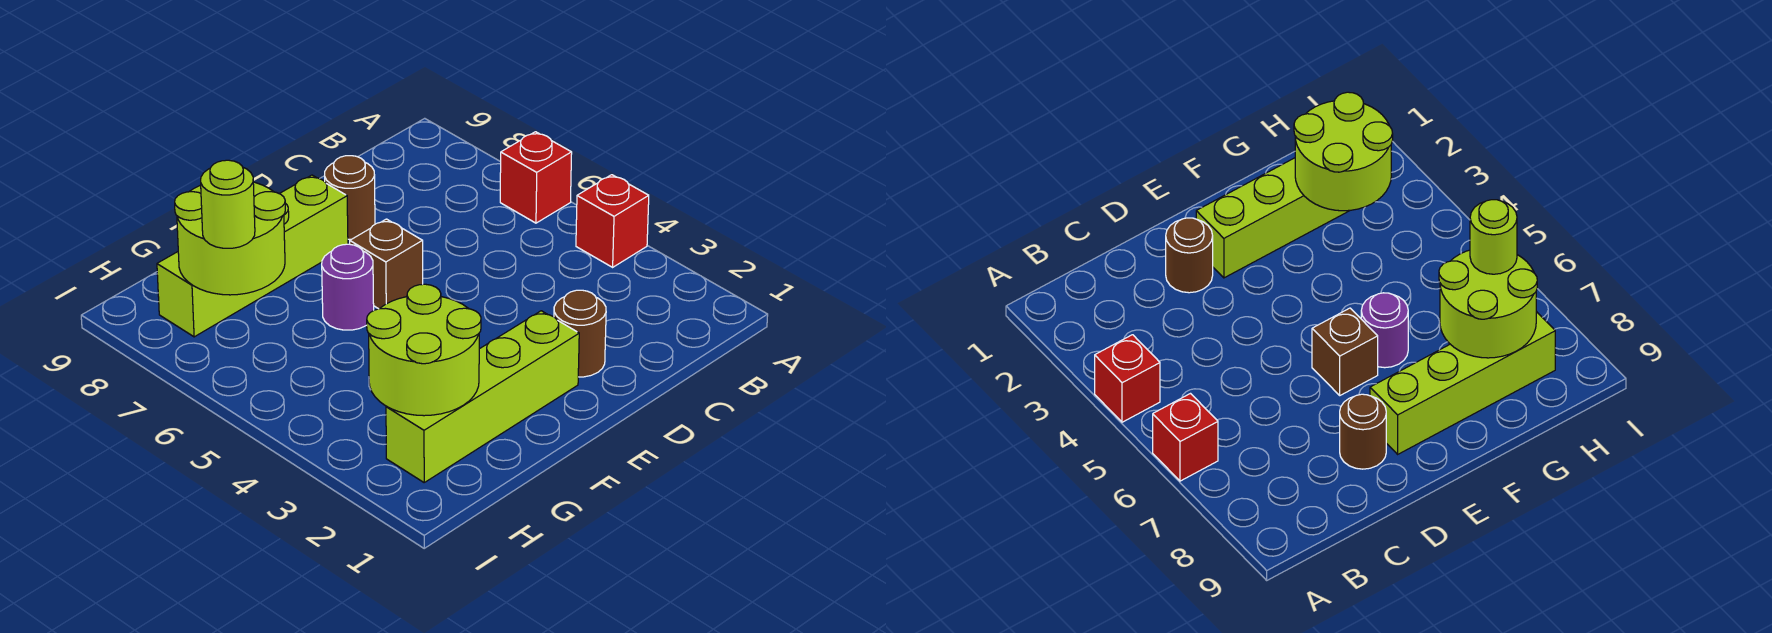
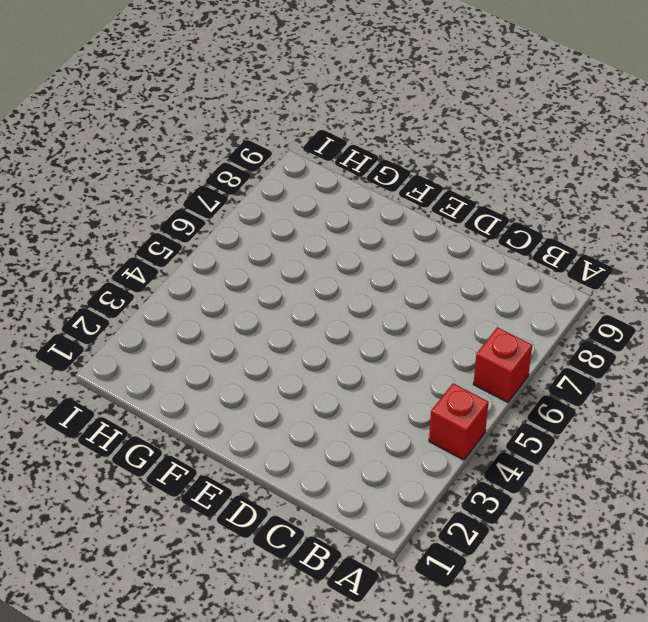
none -> brown round brick D2 level 1
none -> brown round brick D8 level 1

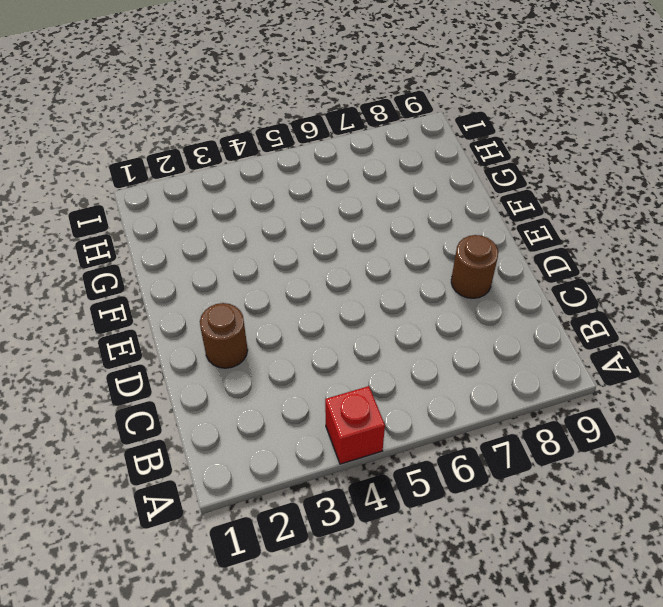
none -> red brick A6 level 1
none -> lime brick E2:H2 level 1

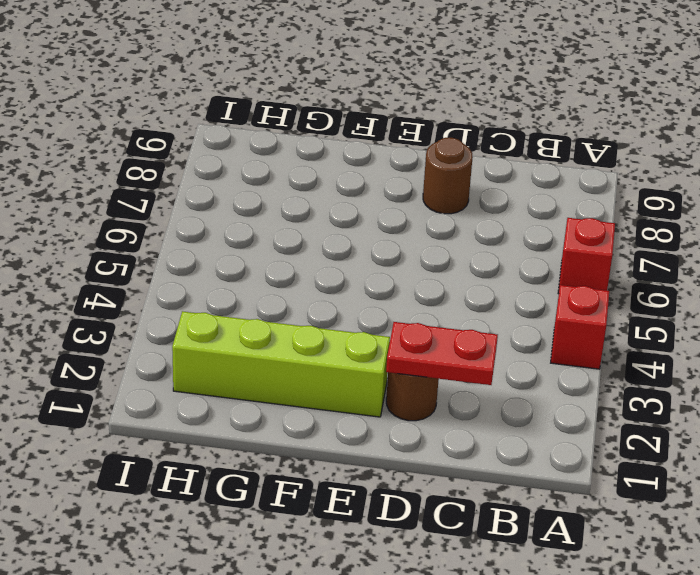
red plate C2:D2 level 2 -> none
none -> brown brick E6 level 1
none -> lime brick E8:H8 level 1

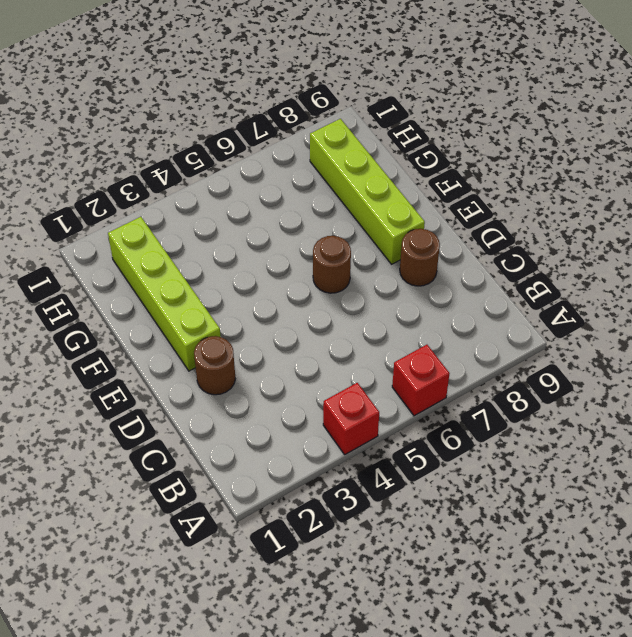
brown round brick E6 level 1 -> brown brick E6 level 1
none -> purple round brick F6 level 1
none -> lime round brick G2:H3 level 2

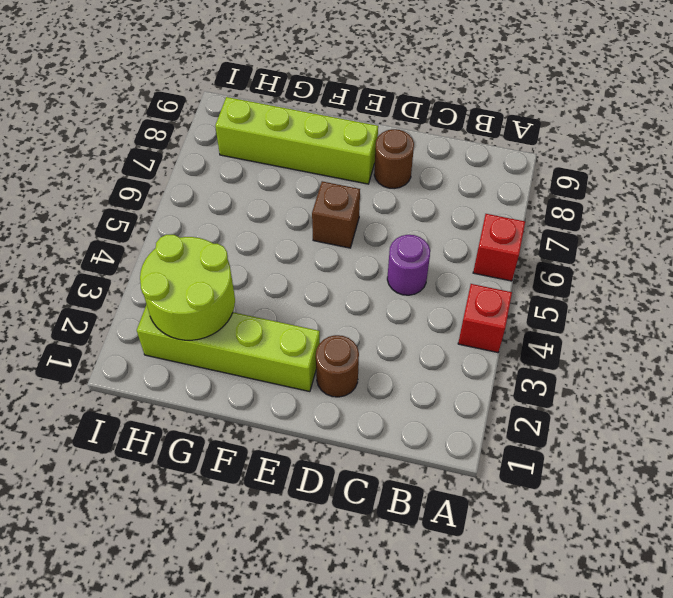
purple round brick C5 level 1 -> purple round brick F6 level 1
none -> lime round brick G7:H8 level 2
none -> lime round brick H7 level 3

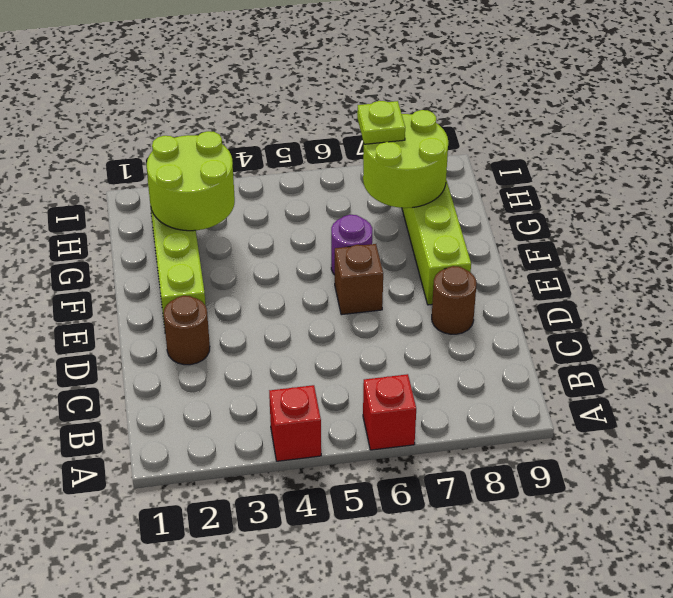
lime plate H7 level 3 -> lime round brick H7 level 3

